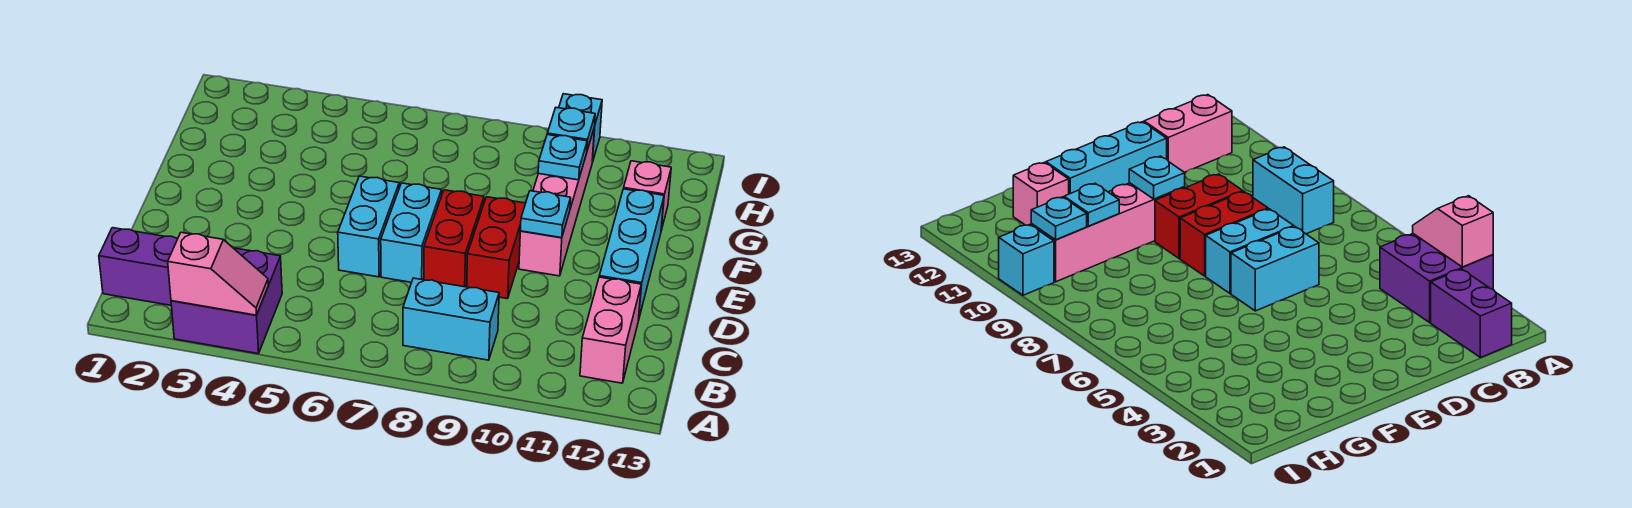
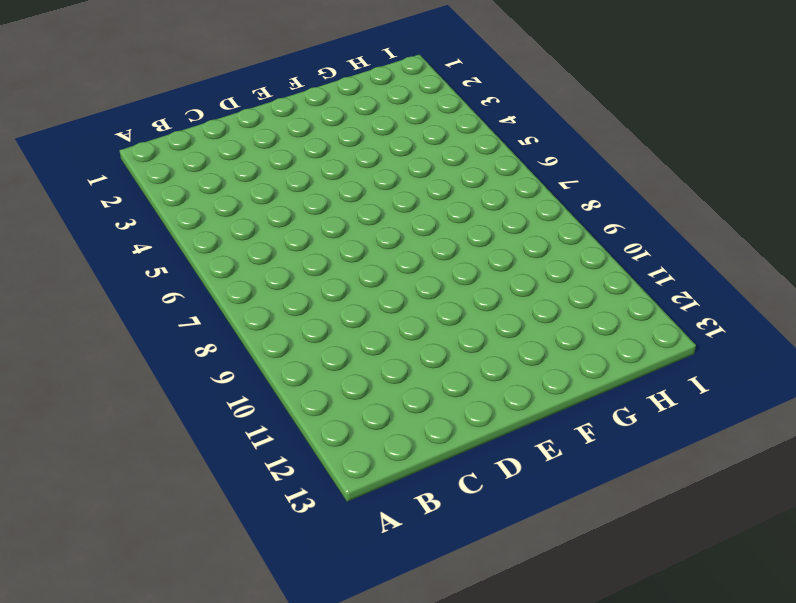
none -> purple brick A3:B4 level 1
none -> purple brick B1:B2 level 1
none -> cyan brick B8:B9 level 1

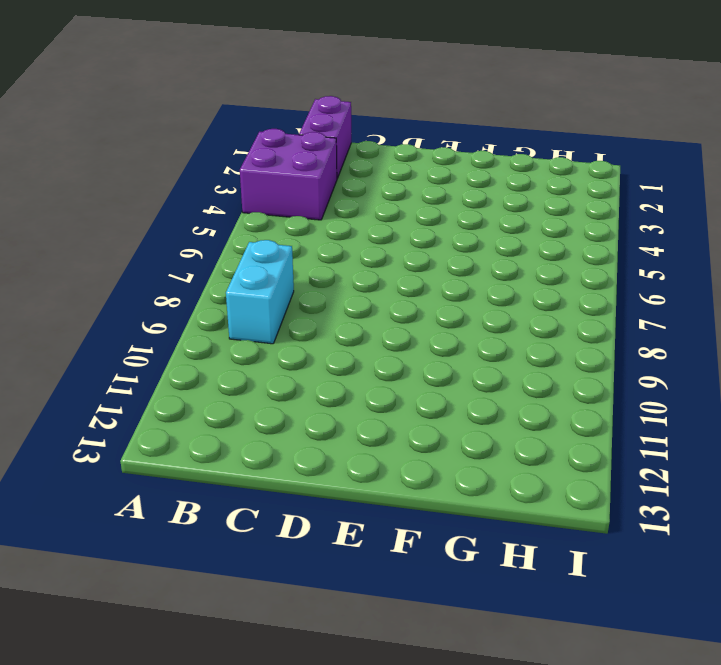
none -> pink brick B12:C12 level 1
none -> cyan brick D6:E6 level 1
none -> cyan brick D7:E7 level 1

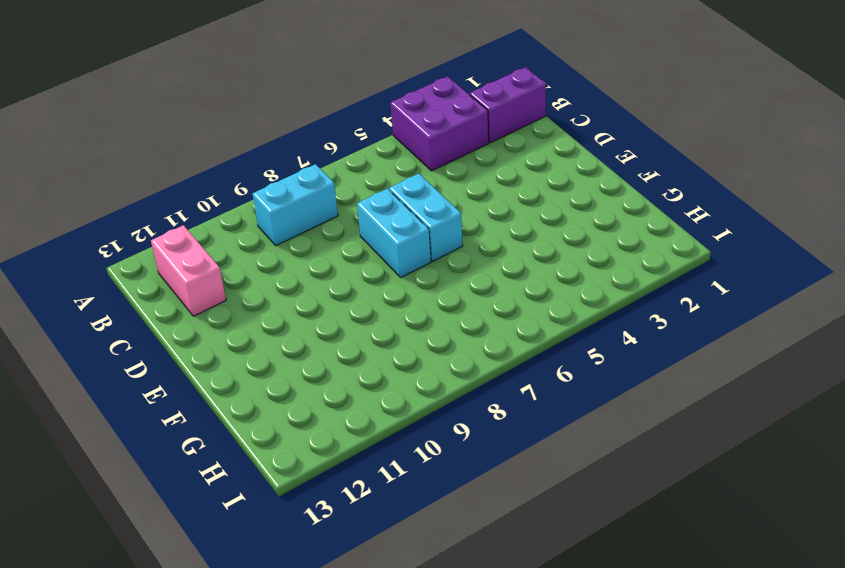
none -> red brick D8:E8 level 1
none -> red brick D9:E9 level 1
none -> cyan brick D12:F12 level 1

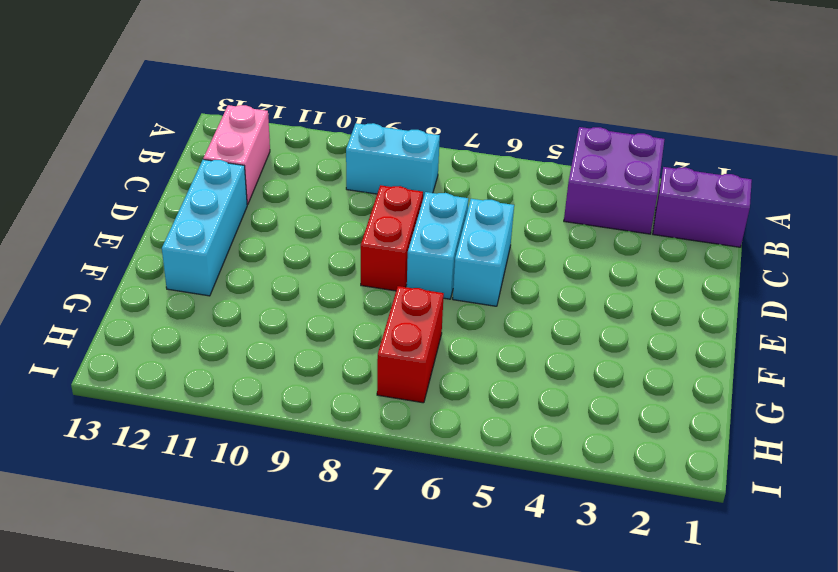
red brick G7:H7 level 1 -> red brick D9:E9 level 1
none -> pink brick E10:H10 level 1
none -> pink brick G12 level 1
none -> cyan brick I10 level 1

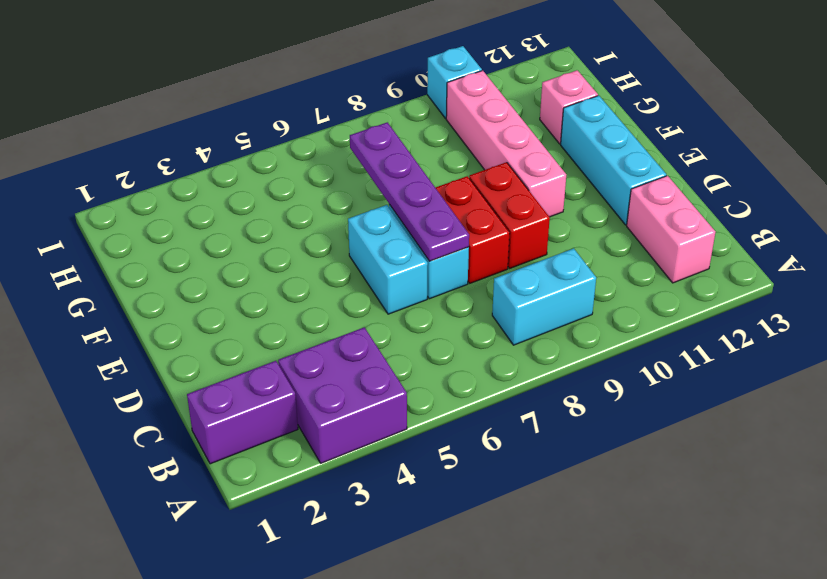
purple plate D7:G7 level 2 -> none
none -> pink slope A3:A4 level 2 top 3
none -> cyan plate E10 level 2
none -> cyan plate G10 level 2

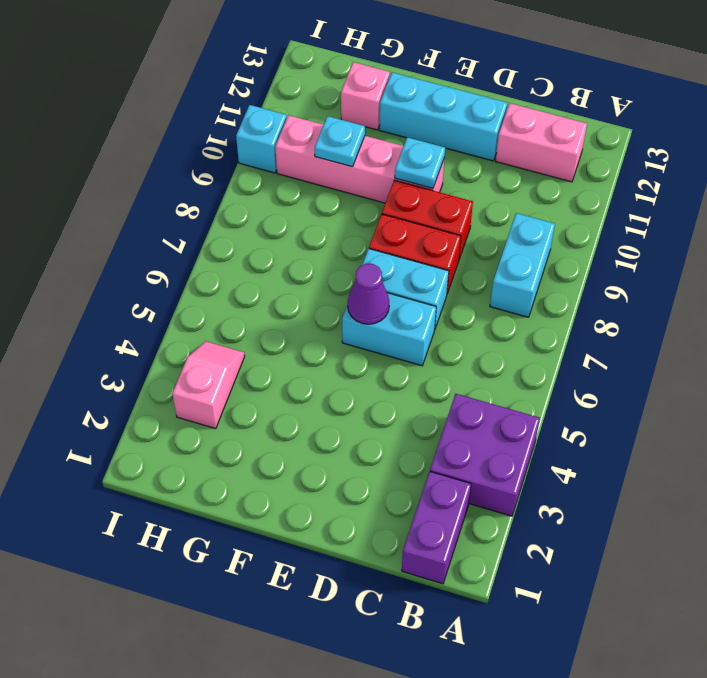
purple cone E6 level 2 -> none
pink slope H3:H4 level 1 top 3 -> pink slope A3:A4 level 2 top 3
none -> cyan plate H10 level 2

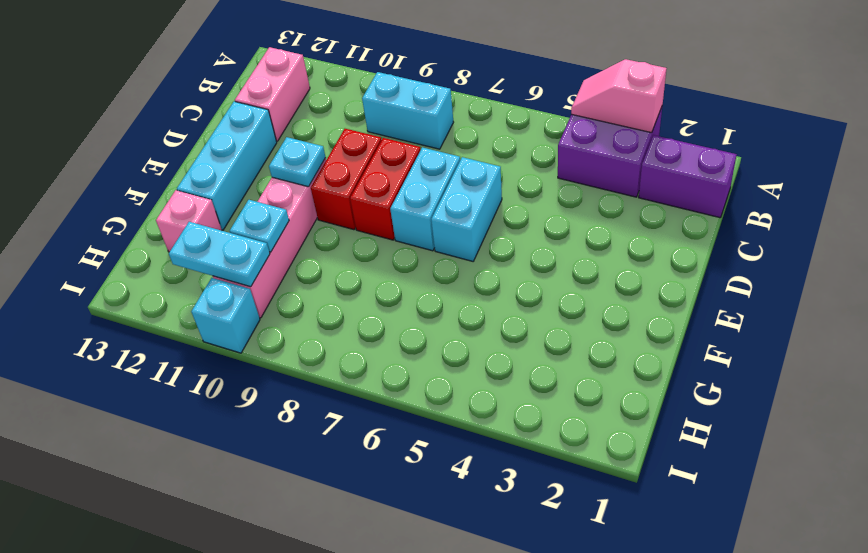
cyan plate H10:H11 level 2 -> cyan plate H10 level 2

